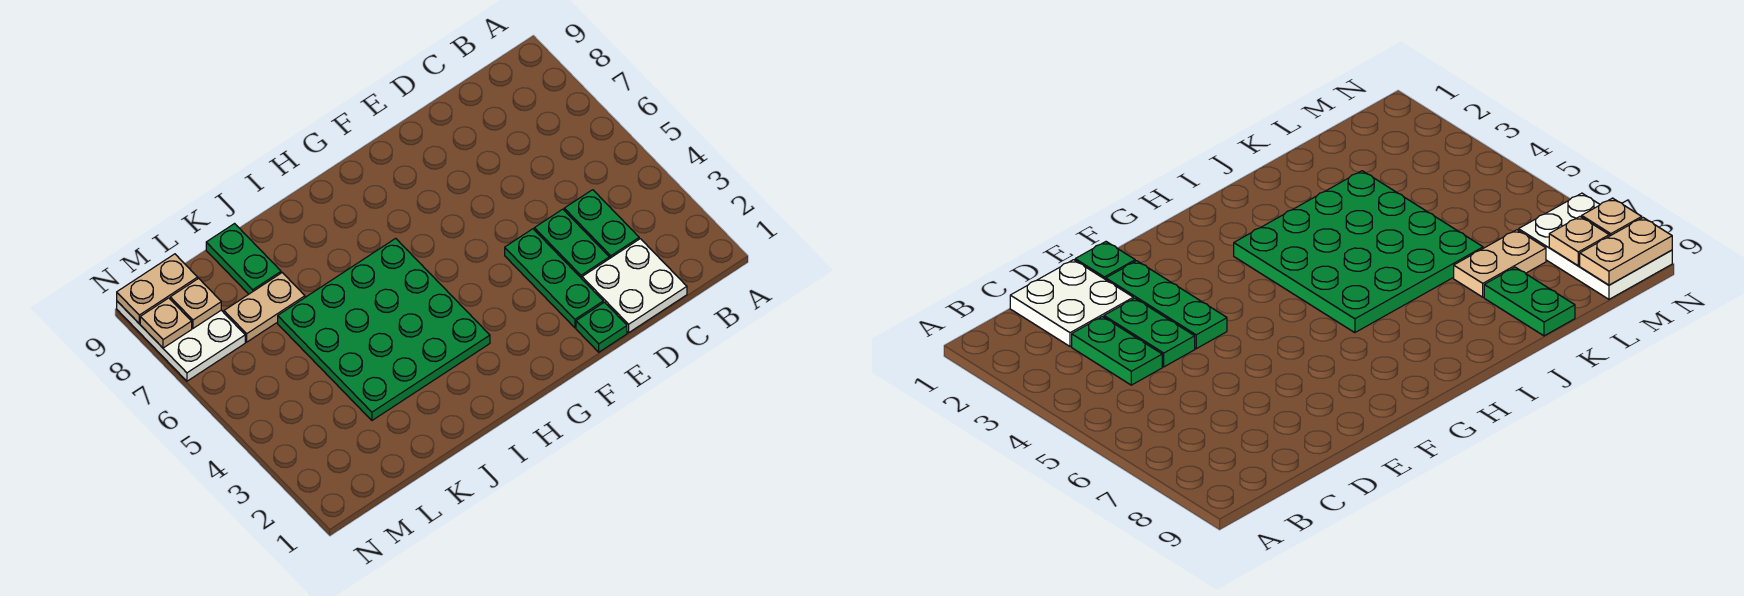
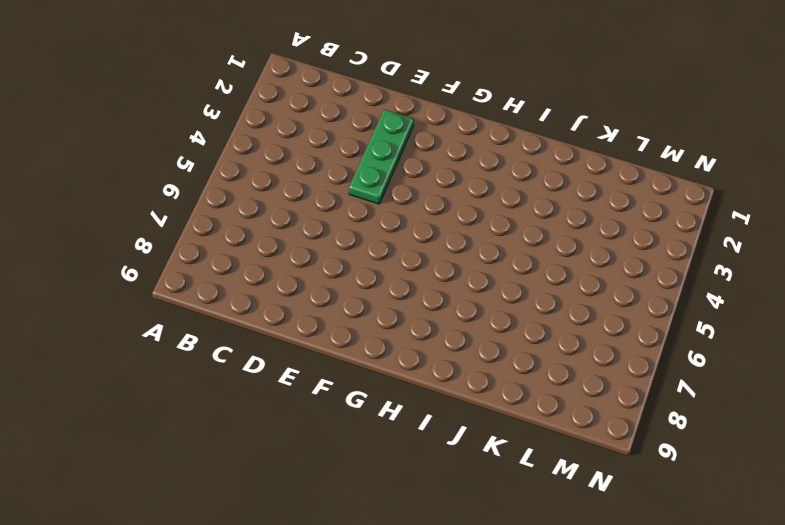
none -> white plate C1:D2 level 1
none -> green plate C3:C4 level 1
none -> green plate D3:D4 level 1

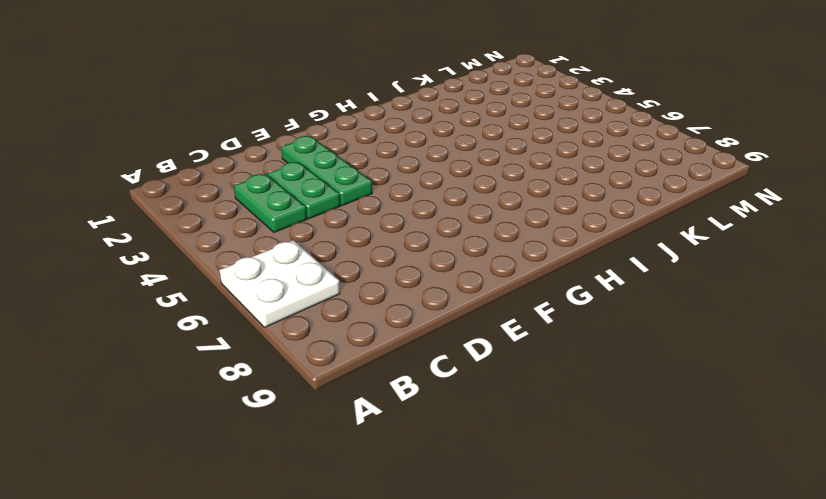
white plate A6:B7 level 1 -> white plate C1:D2 level 1
none -> green plate E1 level 1
none -> green plate H3:K6 level 1
none -> tan plate K7:L7 level 1

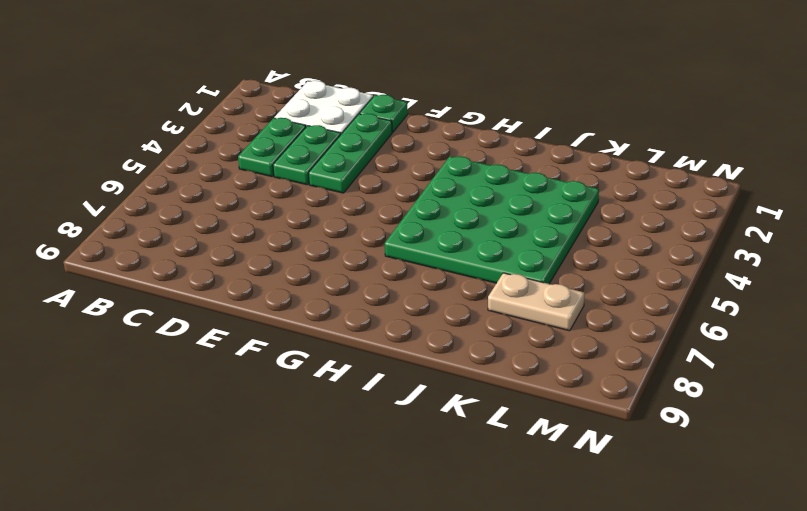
none -> green plate K8:K9 level 1
none -> white plate M7:N9 level 1
none -> tan plate M8 level 2

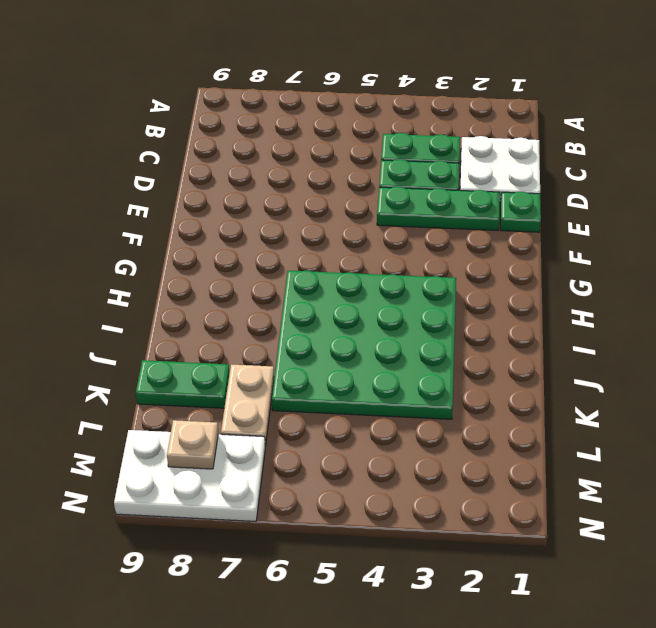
none -> tan plate M9:N9 level 2
none -> tan plate N8 level 2

